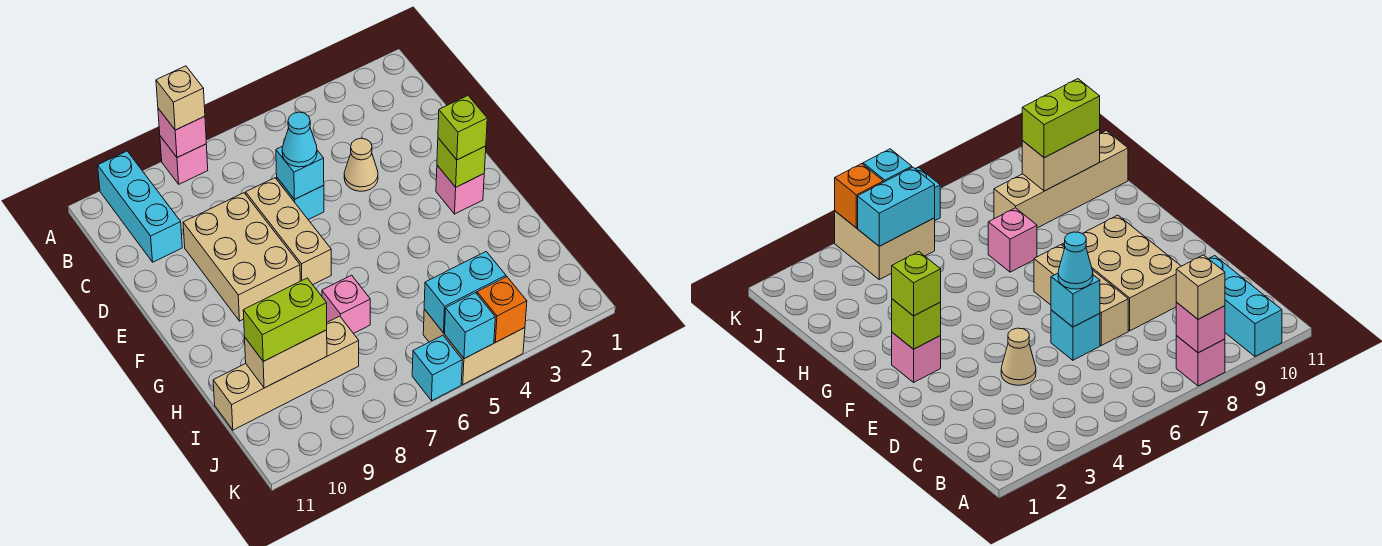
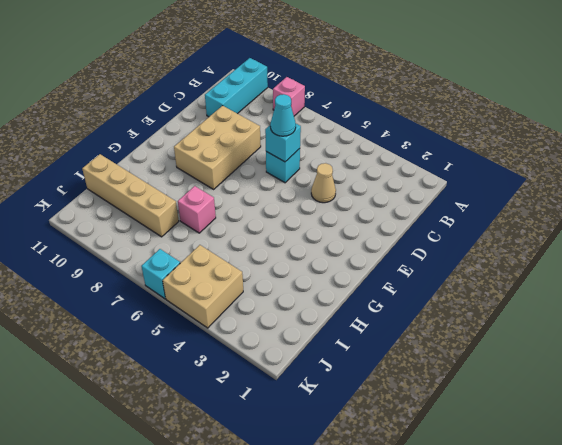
none -> tan brick D7:F7 level 1
none -> pink brick F2 level 1
none -> pink brick A8 level 2

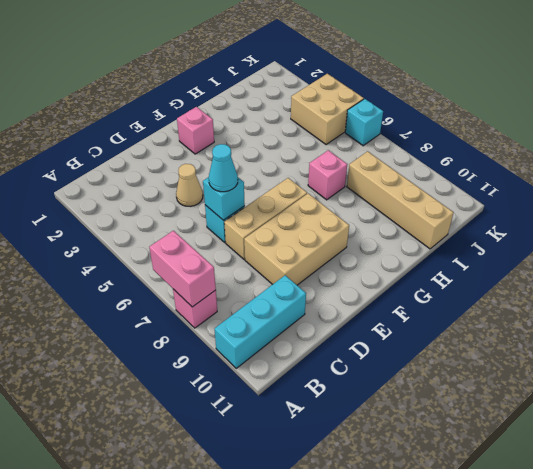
pink brick A7:A8 level 2 -> pink brick A8 level 2
none -> lime brick F2 level 2
none -> tan brick I9:I10 level 2
none -> cyan brick J4:J5 level 2

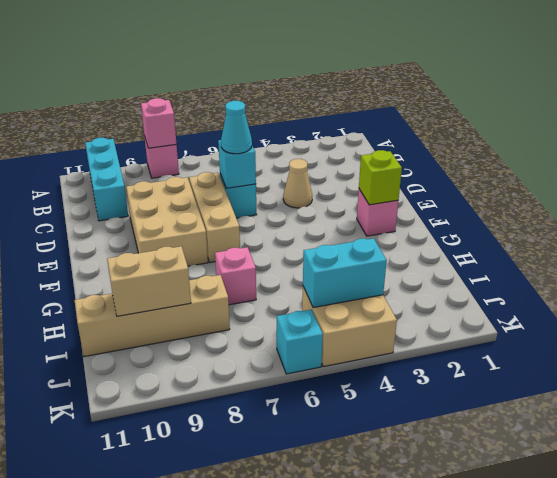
none -> orange brick K4 level 2
none -> cyan brick K5 level 2
none -> tan brick A8 level 3

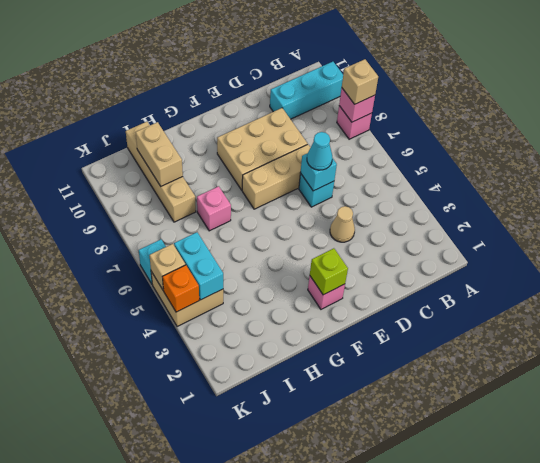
tan brick K5 level 2 -> cyan brick K5 level 2
none -> lime brick F2 level 3
none -> lime brick I9:I10 level 3

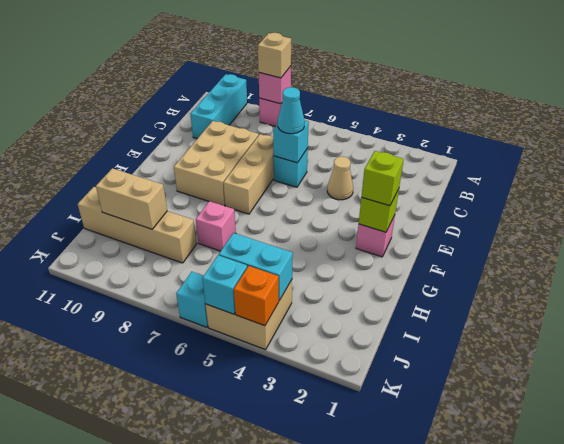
none -> lime brick I9:I10 level 3

